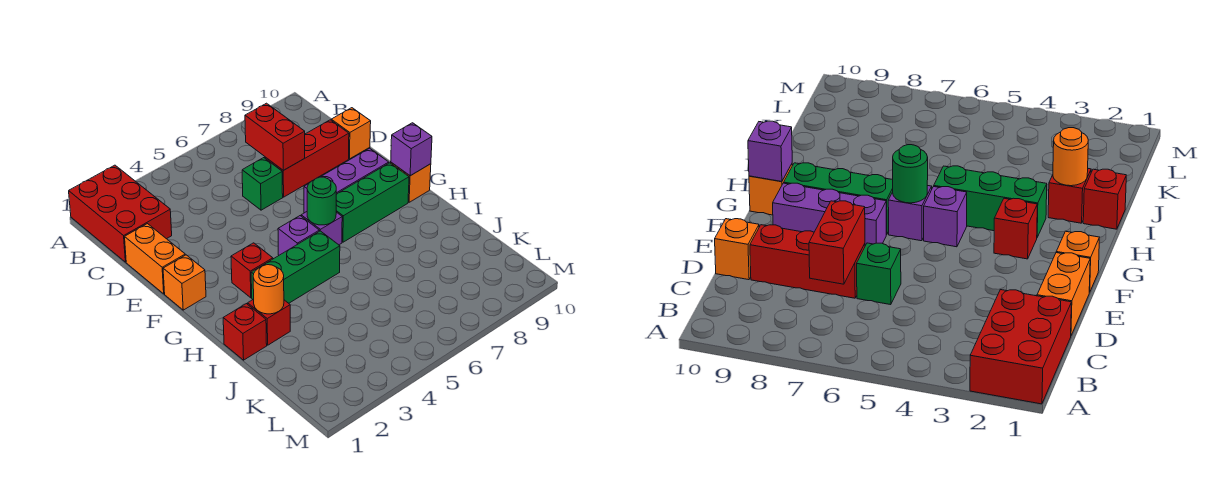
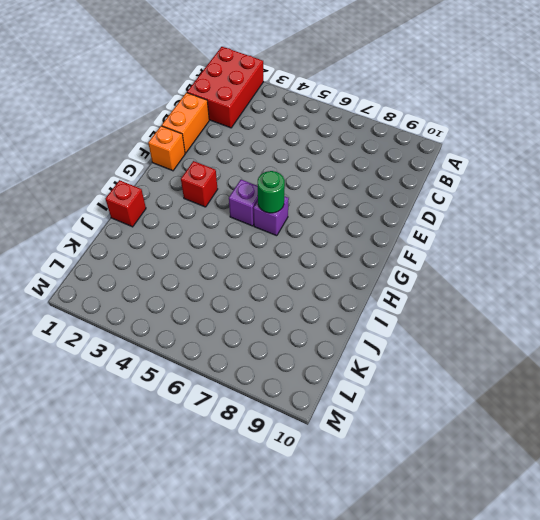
none -> green brick D6 level 1
none -> red brick D7:D9 level 1
none -> orange brick D10 level 1

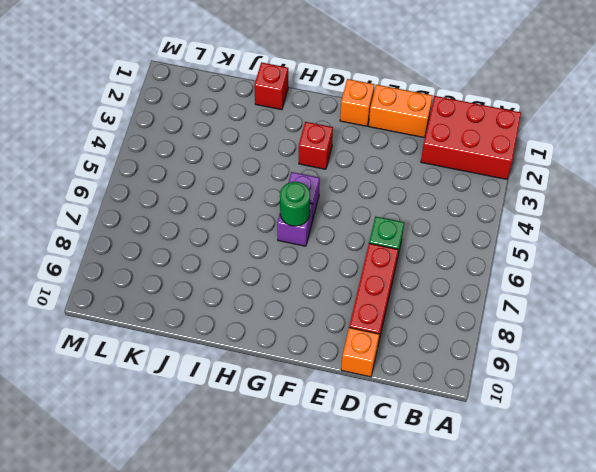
none -> purple brick F7:F9 level 1
none -> green brick G7:G9 level 1
none -> orange brick G10 level 1

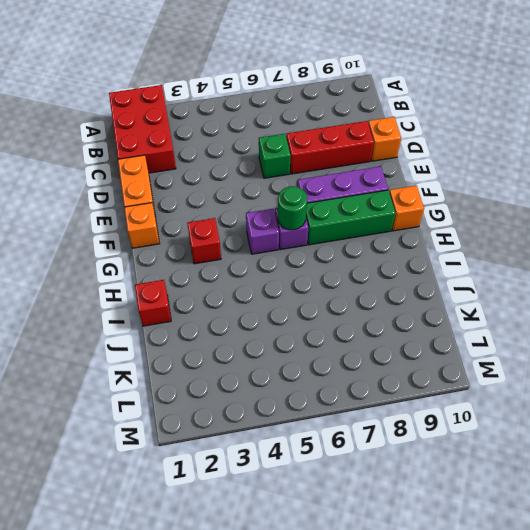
none -> green brick H3:H5 level 1
none -> red brick I2 level 1
none -> red brick C7:D7 level 2

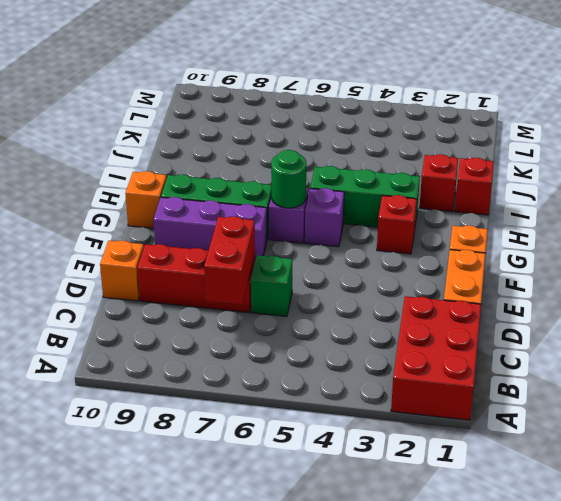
none -> purple brick G10 level 2
none -> orange round brick I2 level 2

